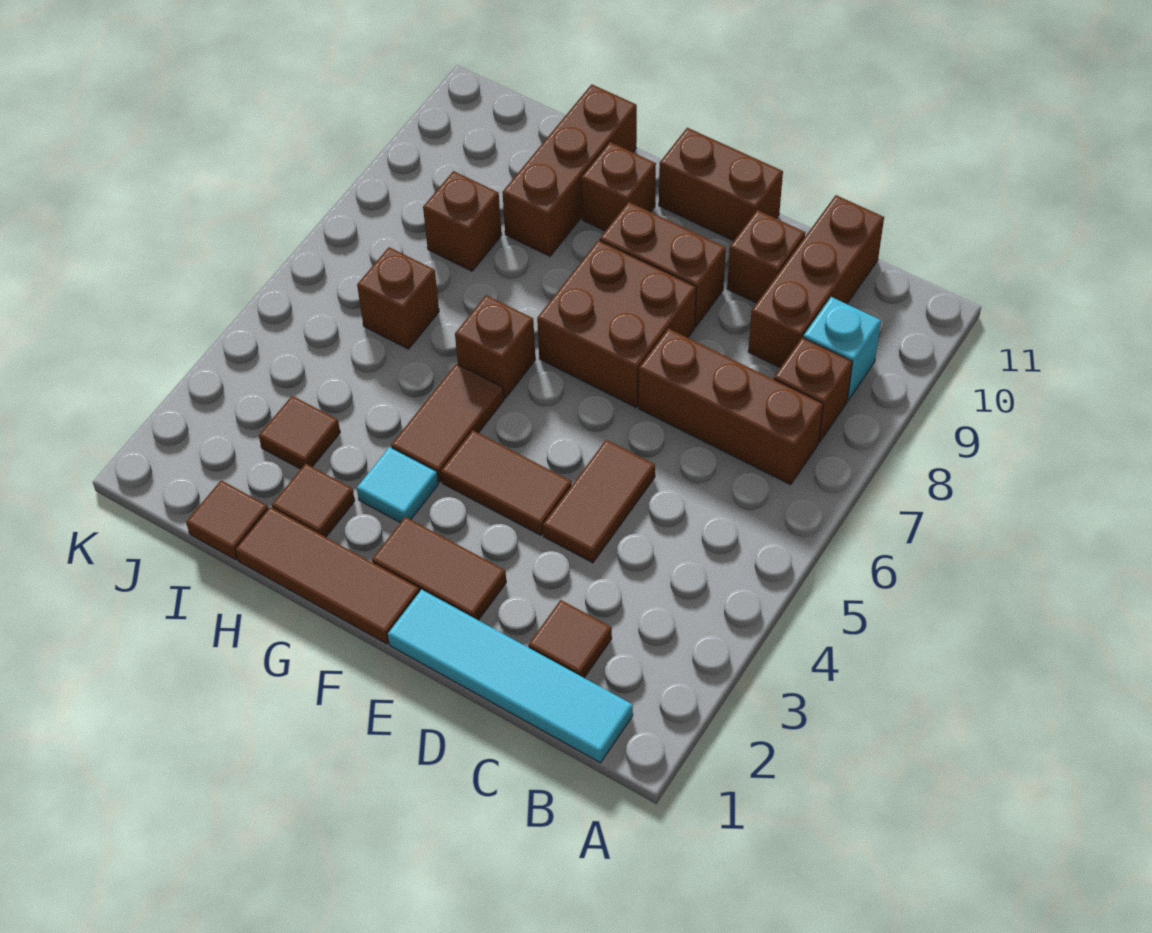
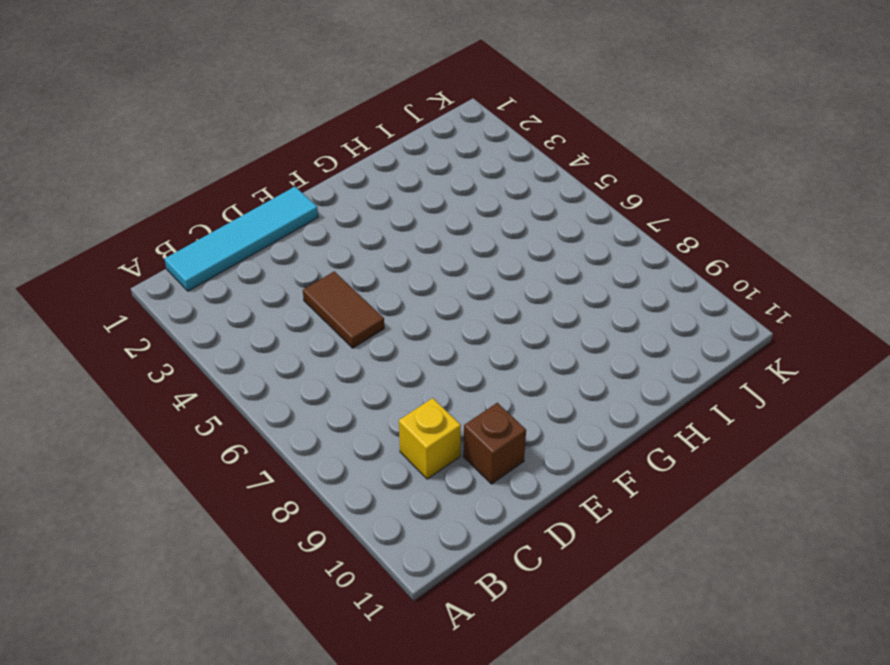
yellow brick C9 level 1 -> brown brick C9:C11 level 1
none -> brown brick B7:D7 level 1
none -> brown brick B8 level 1
none -> cyan brick B9 level 1

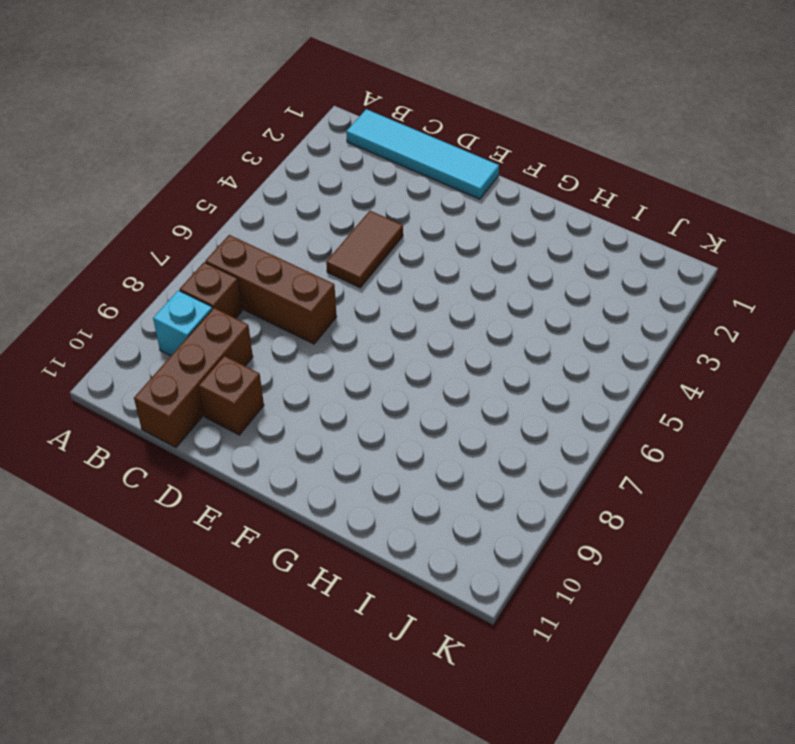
none -> brown tile C2 level 1
none -> brown tile E2:F2 level 1
none -> brown tile E4:F4 level 1

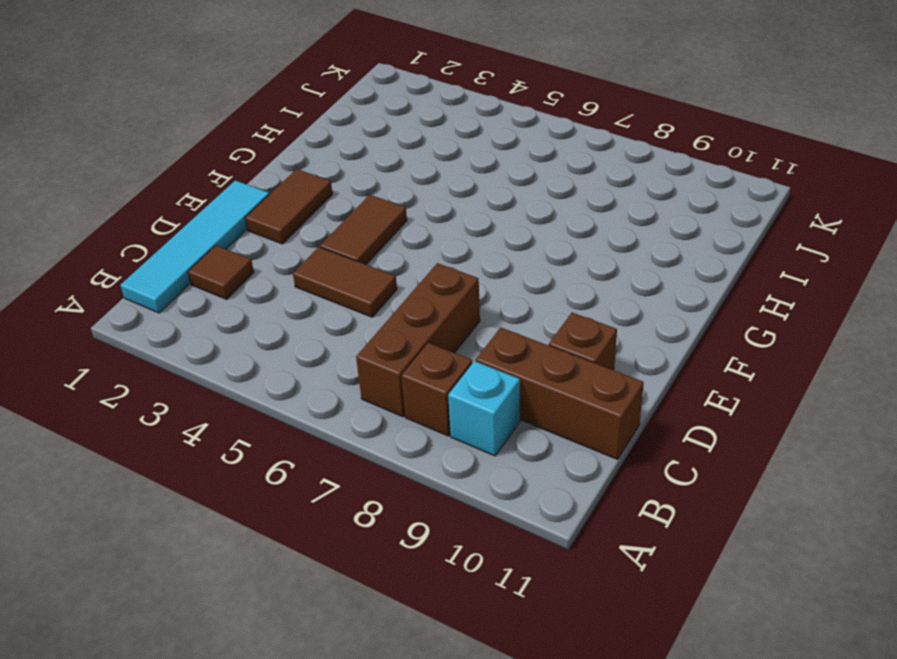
none -> brown brick E7:F8 level 1
none -> brown brick E9:F9 level 1
none -> brown brick E11:F11 level 1

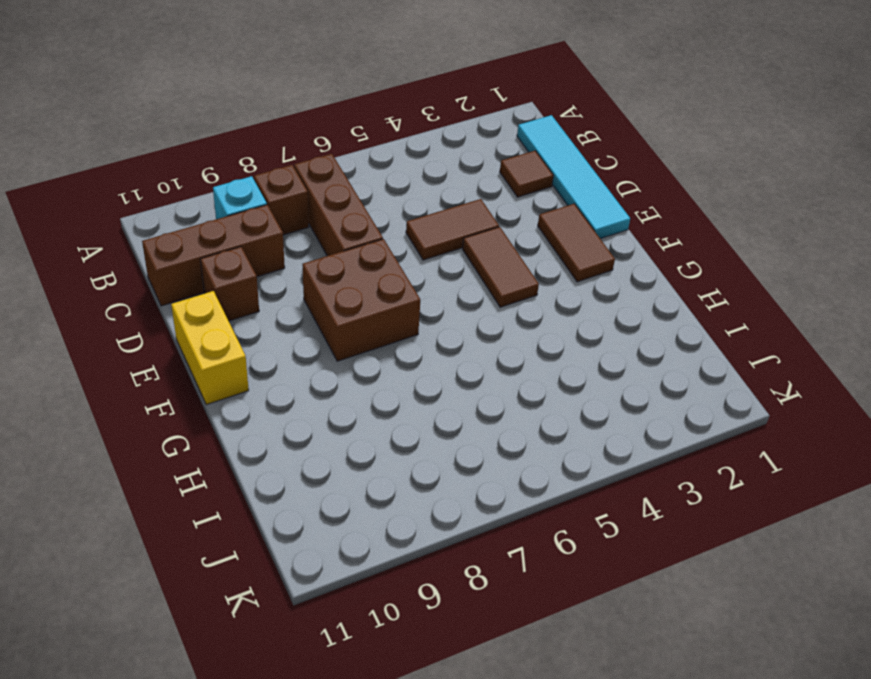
yellow brick E11:F11 level 1 -> brown brick E11:F11 level 1
none -> brown brick E9:F9 level 1
none -> brown tile F1:H1 level 1
none -> cyan tile G3 level 1

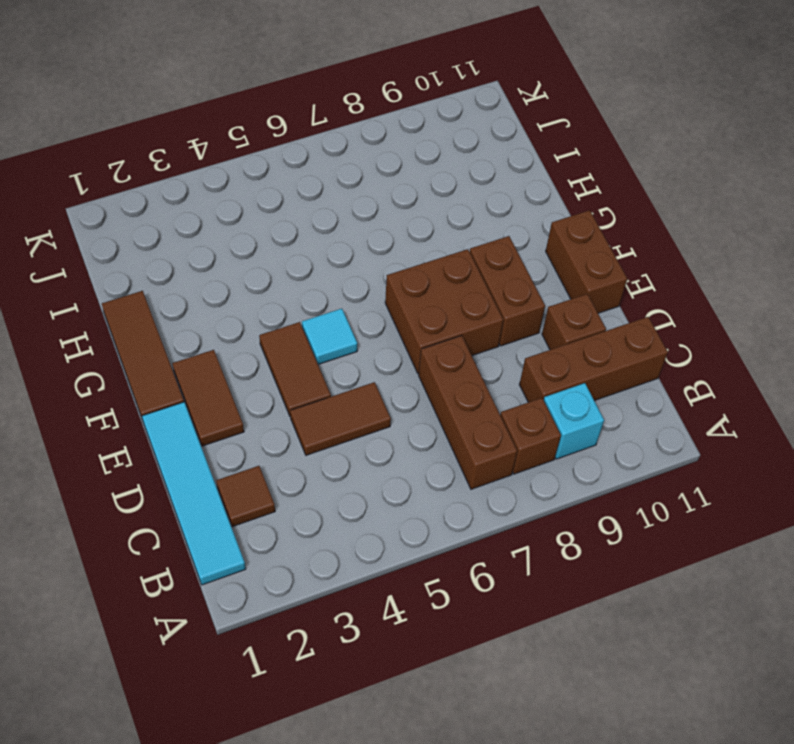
cyan tile F5 level 1 -> cyan tile G3 level 1
none -> brown tile G4:G5 level 1
none -> brown brick G6 level 1
none -> brown brick G10 level 1

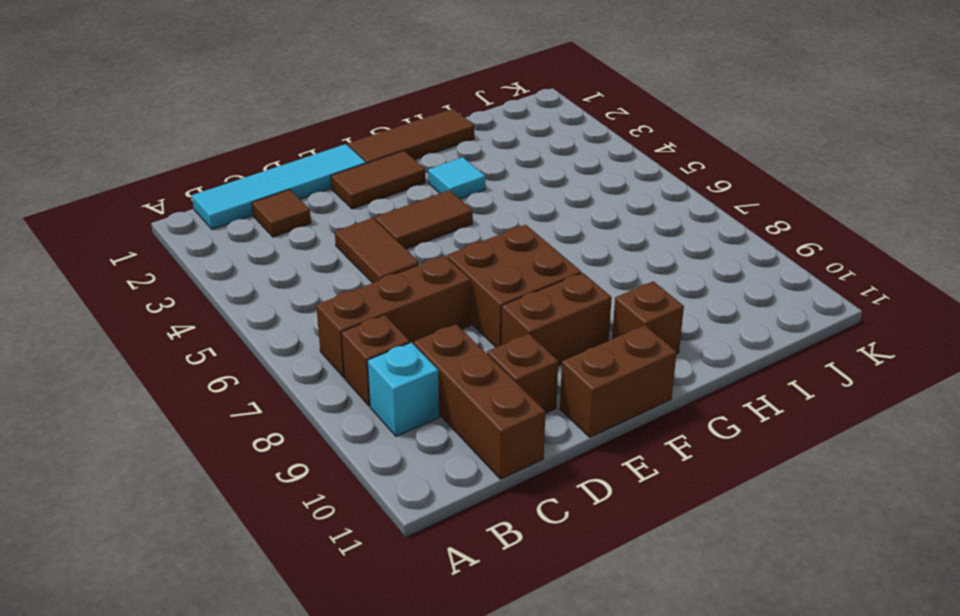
none -> brown tile G4:G5 level 1
none -> brown brick G6 level 1
none -> brown tile H2 level 1

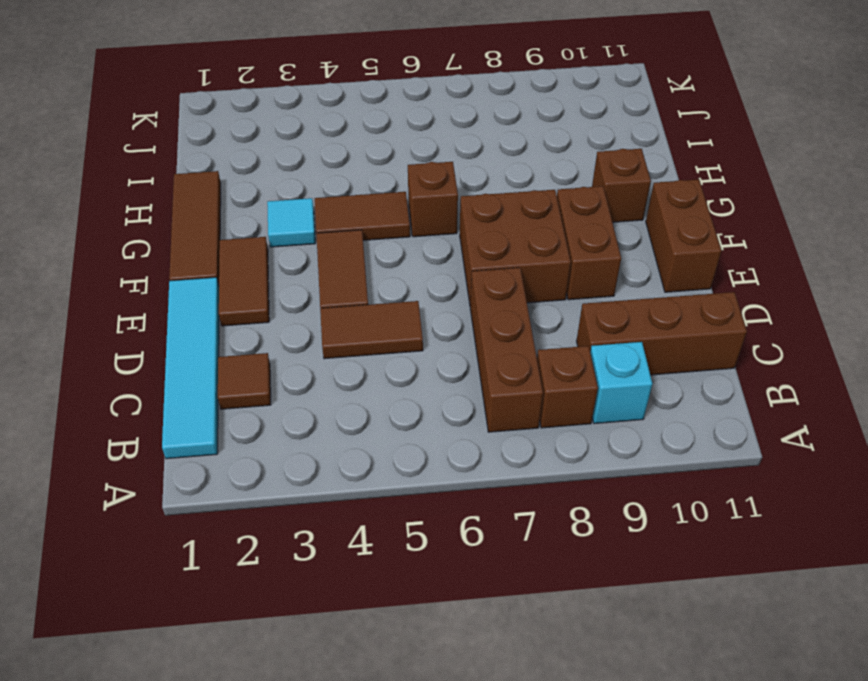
none -> brown brick D10 level 1
none -> brown tile H2 level 1
none -> brown brick H9:H11 level 1

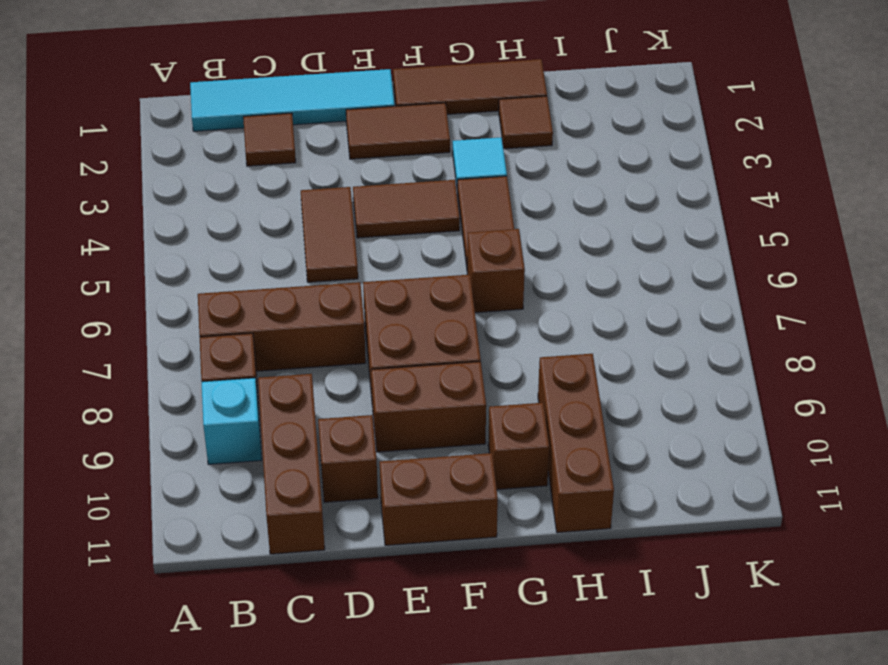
none -> brown tile I1 level 1
none -> brown tile I3 level 1
none -> brown brick I6 level 1

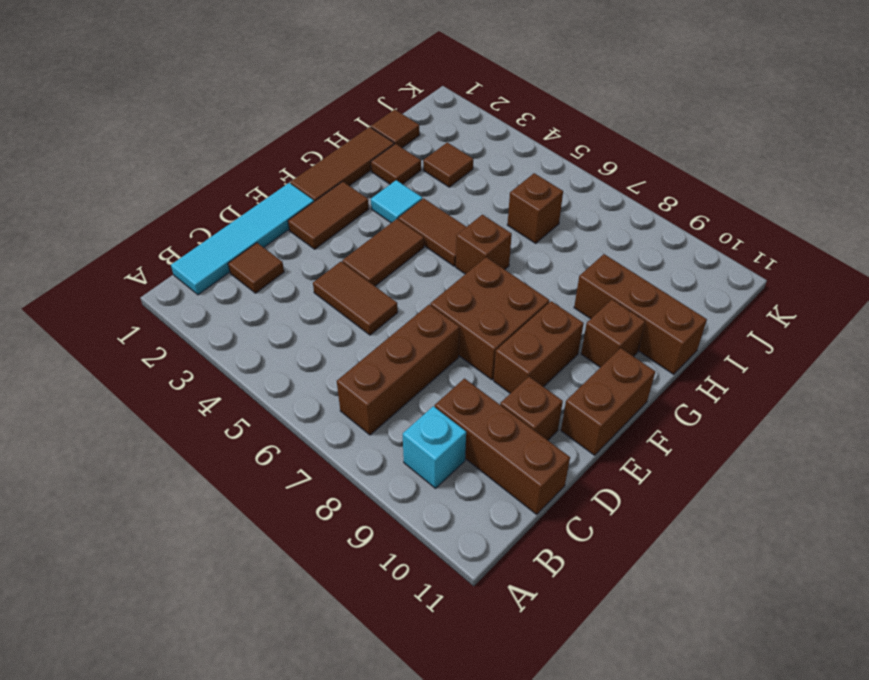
none -> brown brick B8 level 1
none -> brown brick I8 level 1

